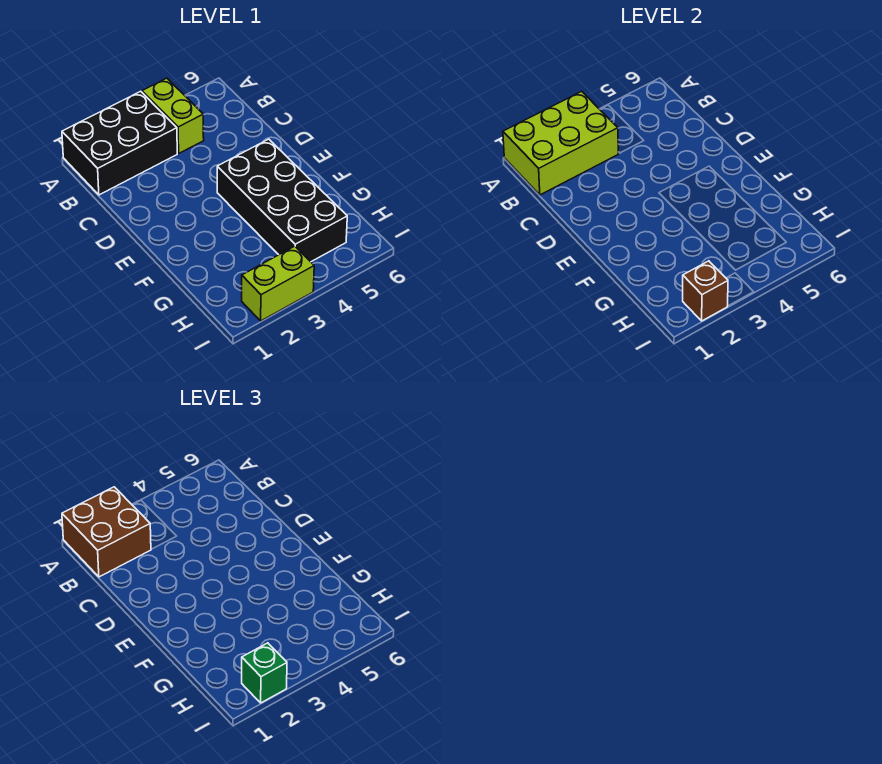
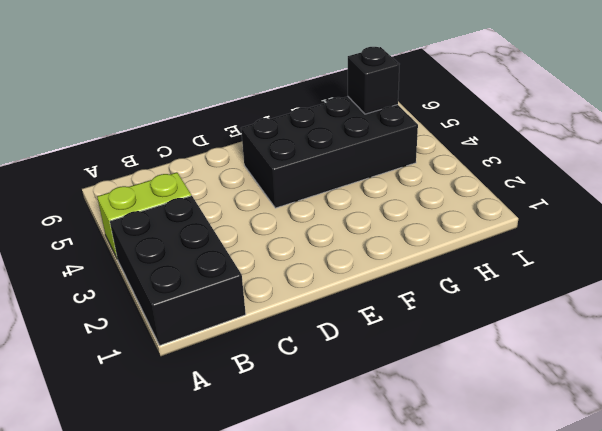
black brick H5 level 2 -> none
none -> lime brick I2:I3 level 1
none -> lime brick A1:B3 level 2

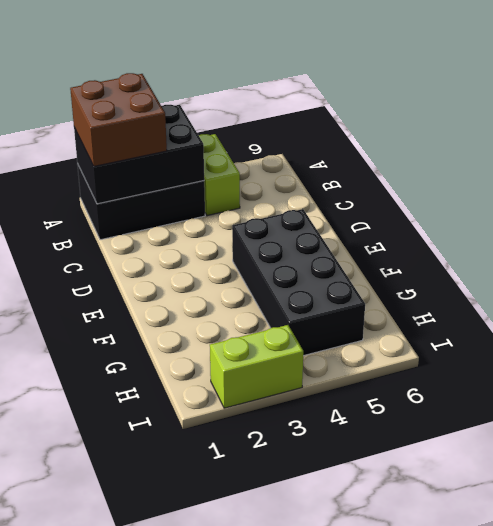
black brick A1:B3 level 2 -> lime brick A1:B3 level 2
none -> brown brick I2 level 2
none -> green brick I2 level 3

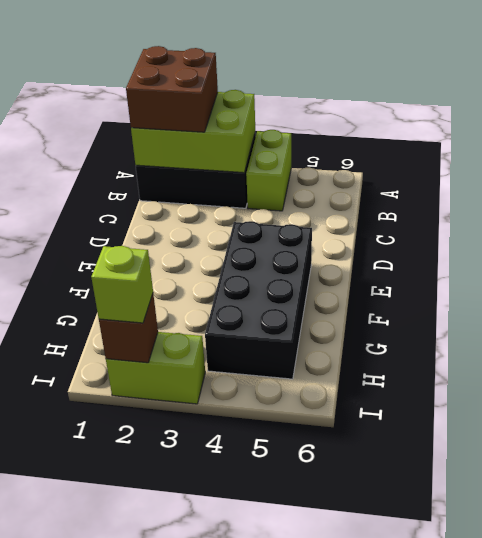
lime brick I2 level 3 -> green brick I2 level 3

